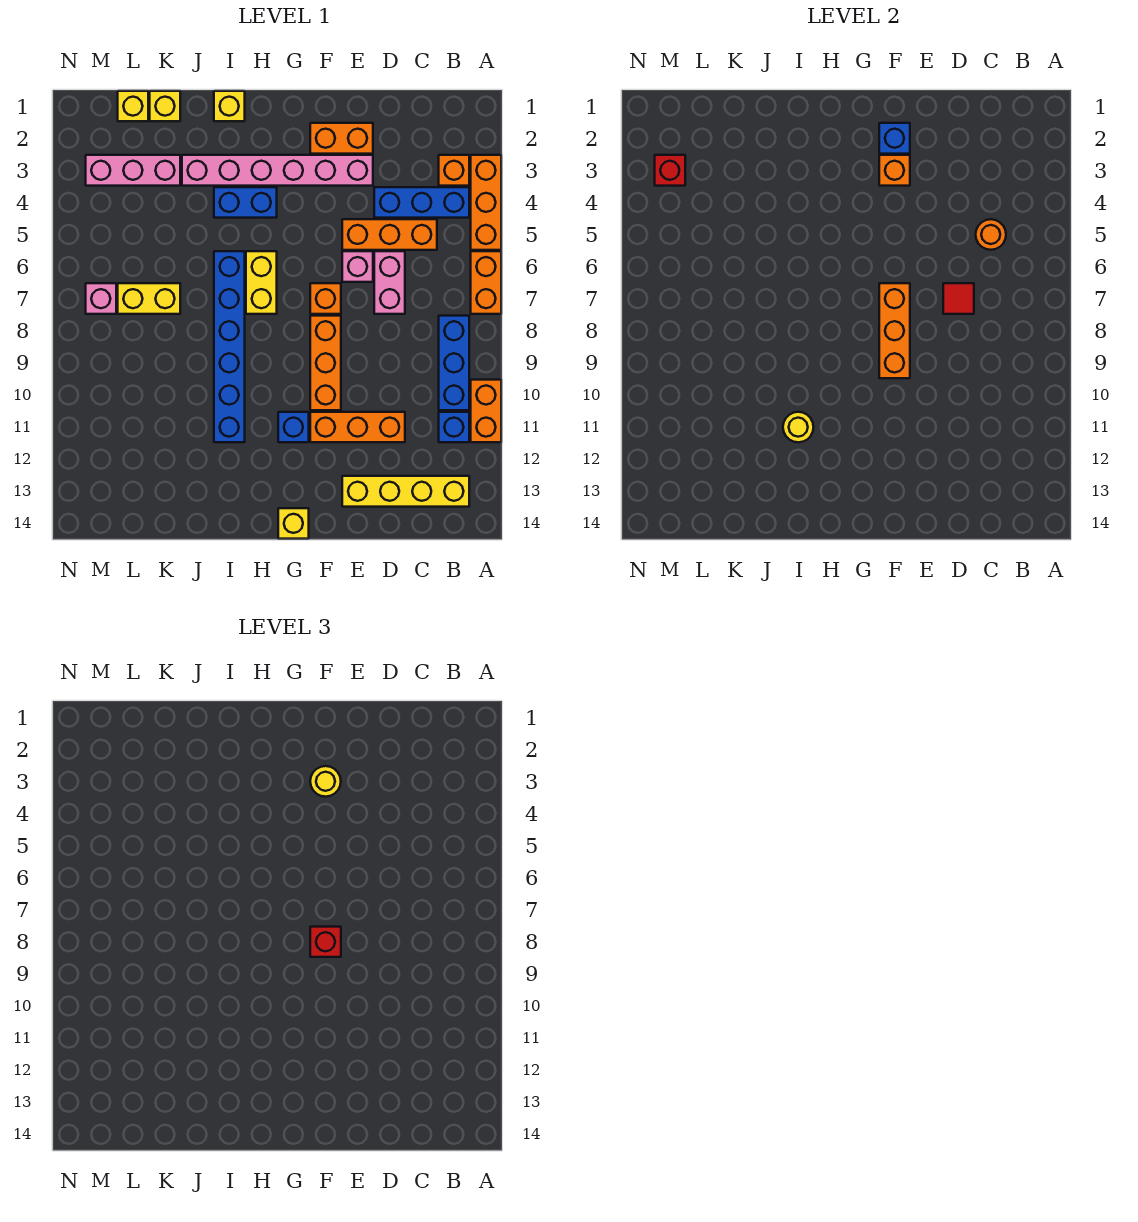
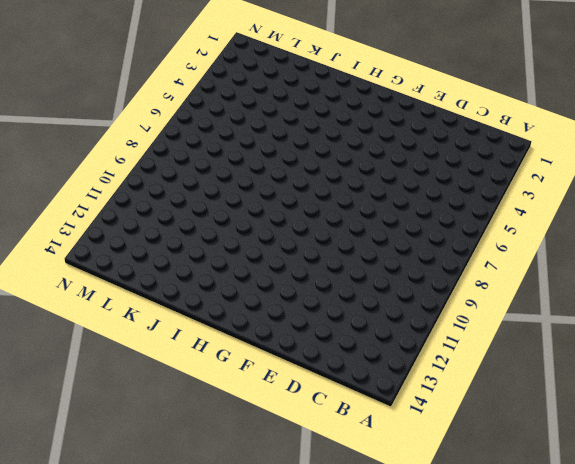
none -> orange brick A3:A5 level 1
none -> orange brick A6:A7 level 1
none -> orange brick A10:A11 level 1
none -> orange brick B3 level 1

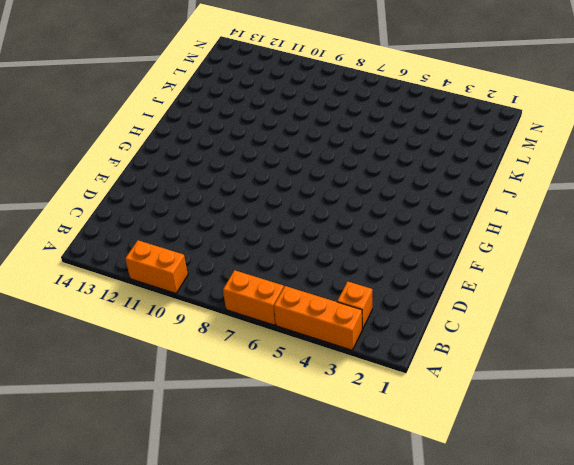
none -> blue brick B4:D4 level 1
none -> blue brick B8:B10 level 1
none -> blue brick B11 level 1
none -> yellow brick B13:E13 level 1

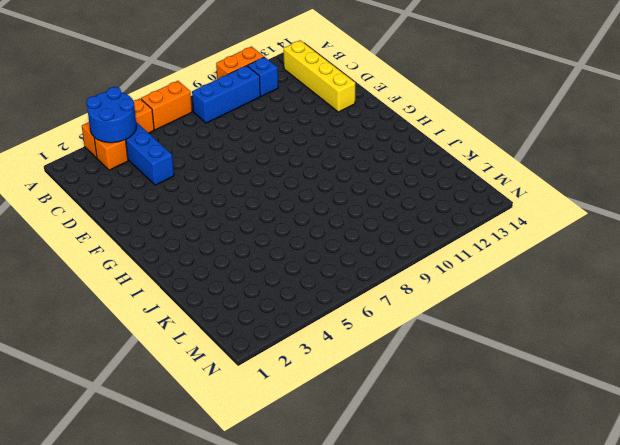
blue round brick A3:B4 level 2 -> none
none -> orange brick C5:E5 level 1
none -> pink brick D6:D7 level 1
none -> orange brick D11:F11 level 1
none -> orange brick E2:F2 level 1

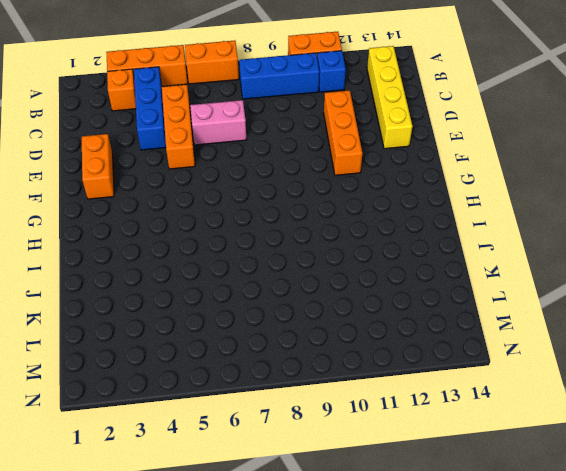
none -> pink brick E3:J3 level 1
none -> pink brick E6 level 1
none -> orange brick F7 level 1
none -> orange brick F8:F10 level 1

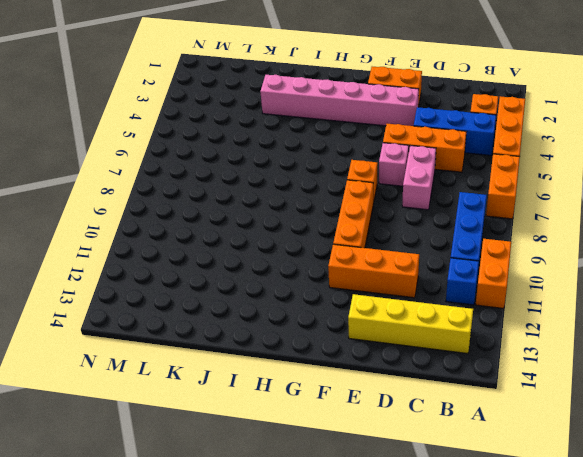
none -> blue brick G11 level 1
none -> yellow brick G14 level 1
none -> blue brick H4:I4 level 1
none -> yellow brick H6:H7 level 1

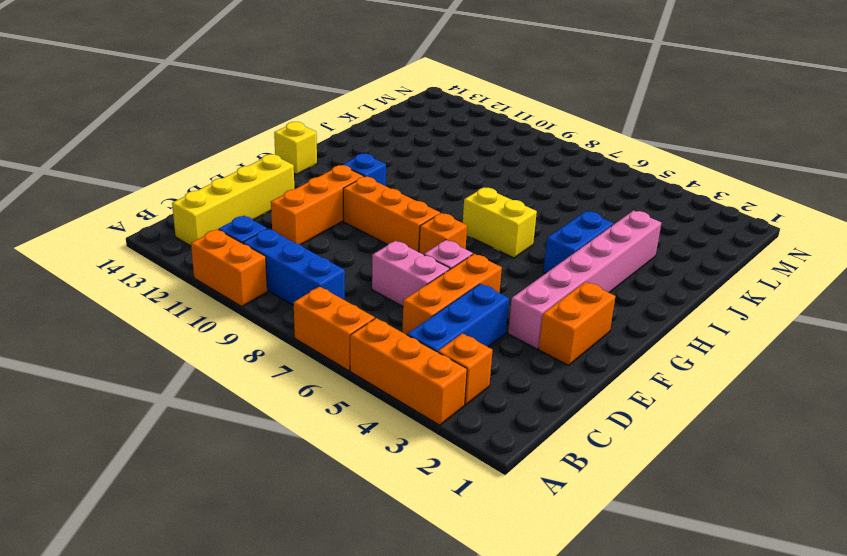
none -> yellow brick I1 level 1
none -> blue brick I6:I11 level 1
none -> yellow brick K1 level 1
none -> pink brick K3:M3 level 1

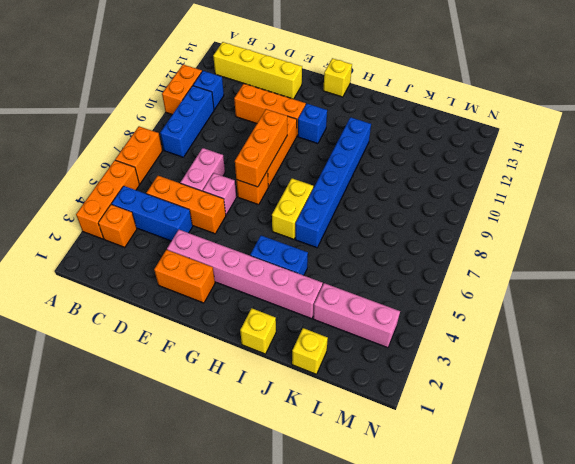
none -> yellow brick K7:L7 level 1
none -> yellow brick L1 level 1
none -> pink brick M7 level 1
none -> orange round brick C5 level 2

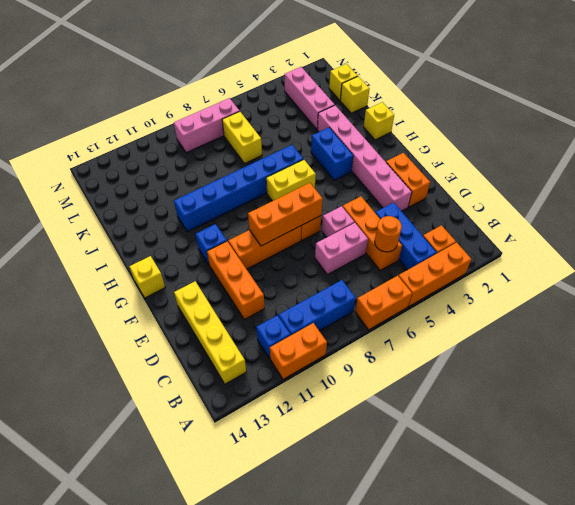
pink brick M7:M9 level 1 -> pink brick M7 level 1
none -> red tile D7 level 2
none -> blue brick F2 level 2
none -> orange brick F3 level 2
none -> yellow round brick I11 level 2

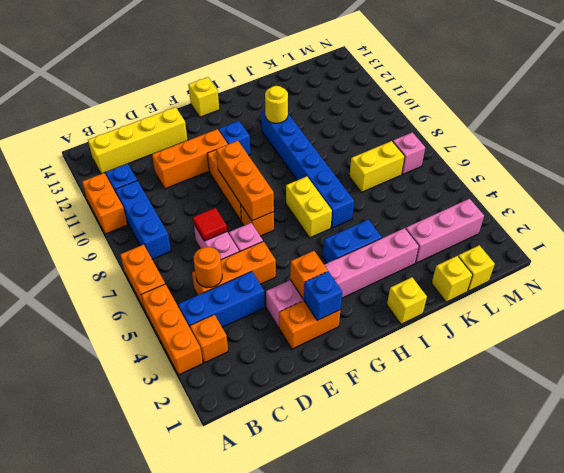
none -> red brick M3 level 2
none -> yellow round brick F3 level 3
none -> red brick F8 level 3

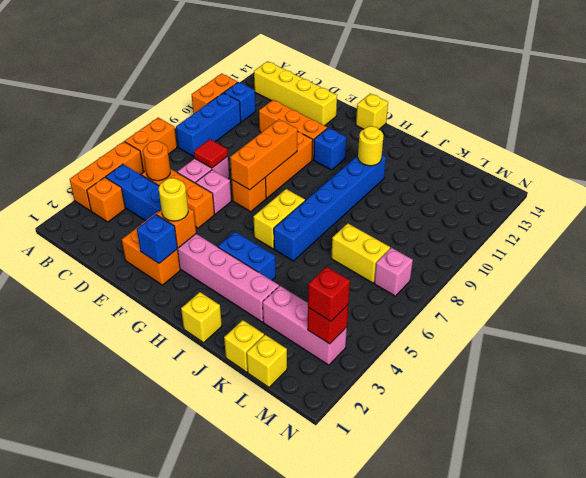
red brick M3 level 3 -> red brick F8 level 3

